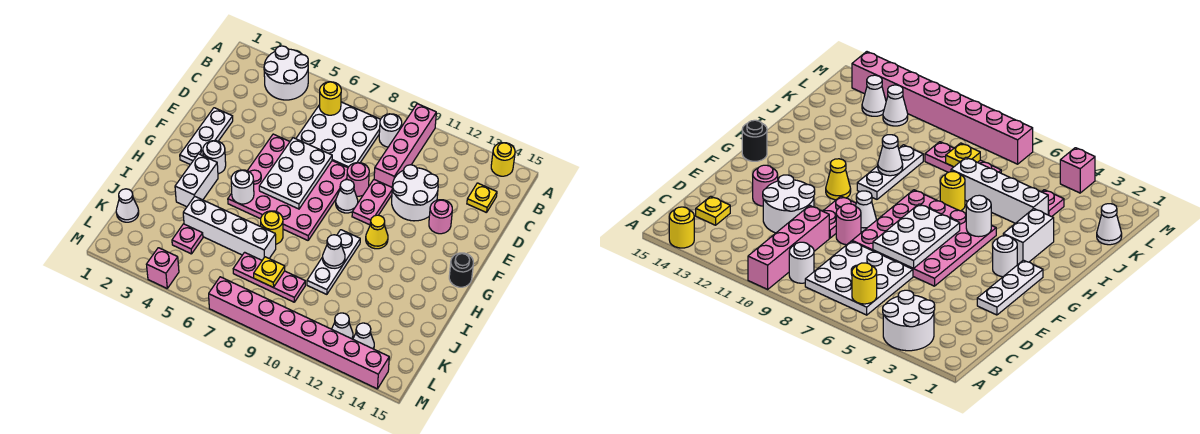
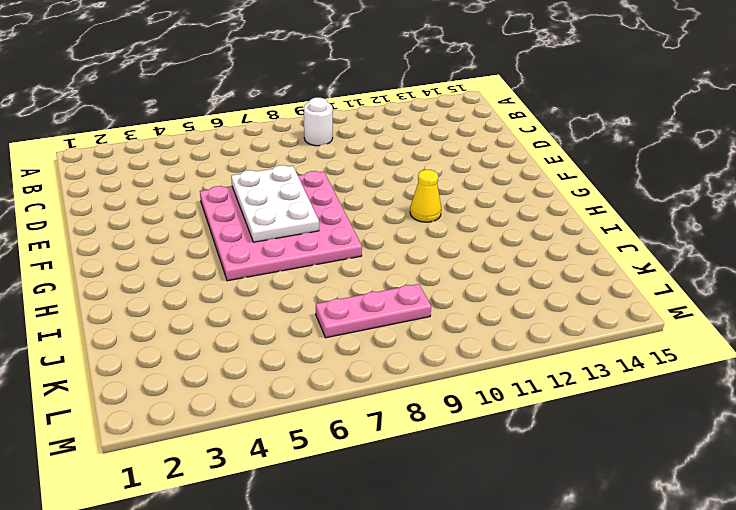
none -> white round brick A3:B4 level 1
none -> pink brick A10:D10 level 1
none -> yellow round brick A14 level 1
none -> white plate B6:D8 level 1

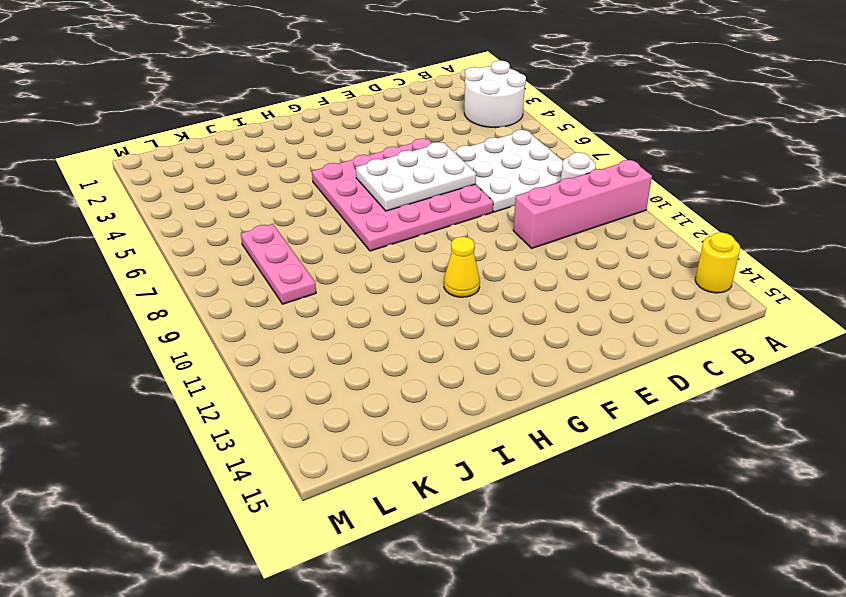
none -> yellow plate C14 level 1
none -> white round brick D11:E12 level 1
none -> white plate E2:G2 level 1
none -> pink round brick E9 level 1

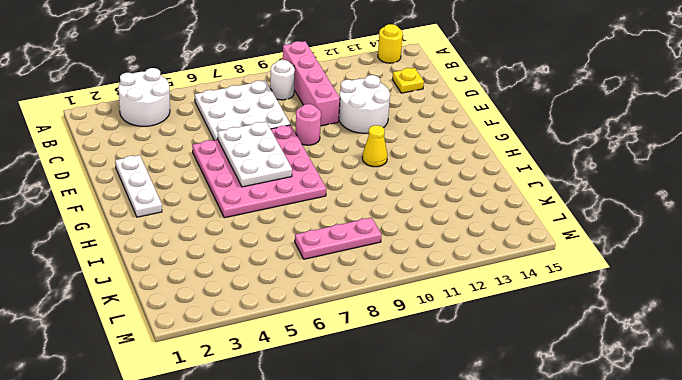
none -> pink plate E10:F10 level 1
none -> pink round brick E13 level 1
none -> white cone F9 level 1
none -> white round brick G3 level 1

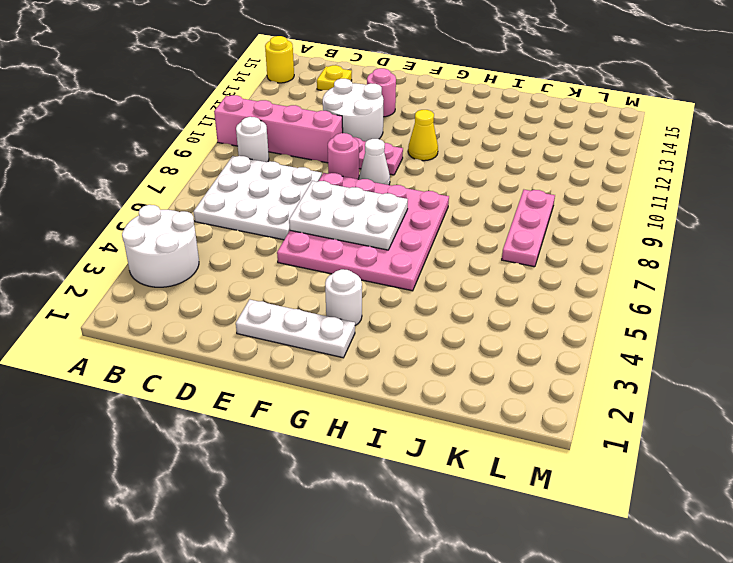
none -> black round brick G15 level 1
none -> white brick H3:I3 level 1
none -> white plate H10:J10 level 1
none -> yellow round brick I7 level 1

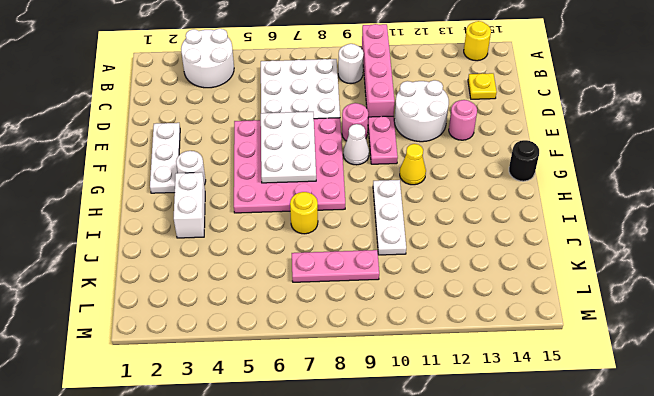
none -> white brick J4:J7 level 1
none -> white cone K1 level 1
none -> pink plate K4 level 1
none -> white cone L12 level 1

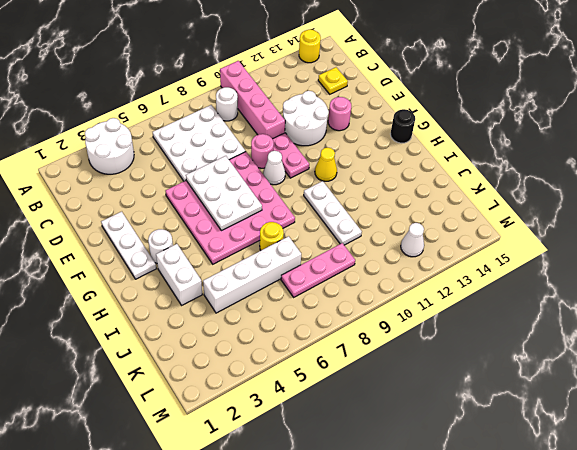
none -> white cone K1 level 1
none -> pink plate K4 level 1
none -> white cone L13 level 1
none -> pink brick M4 level 1

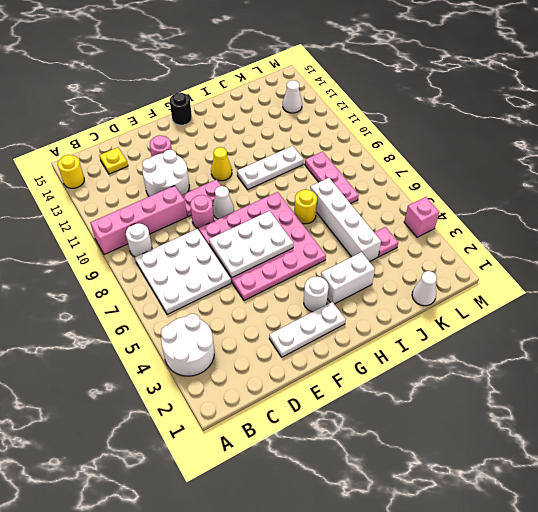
none -> white cone L12 level 1
none -> pink brick M7:M14 level 1
none -> yellow round brick B6 level 2
none -> white round brick H5 level 2

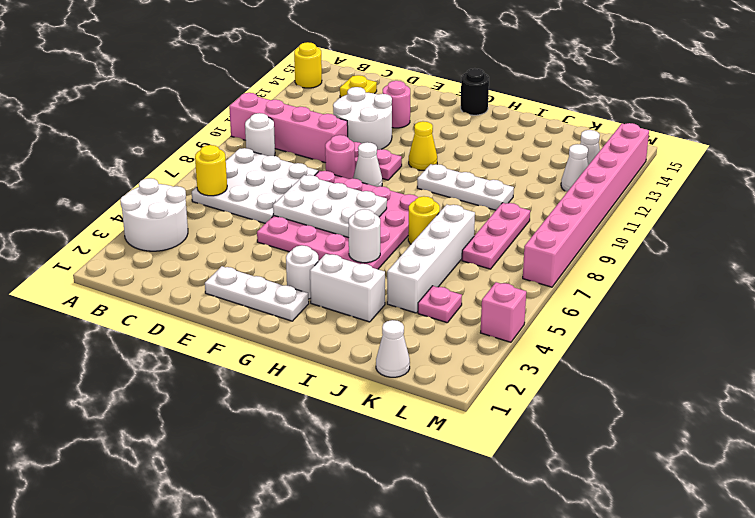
none -> white cone I10 level 2
none -> yellow plate K8 level 2

